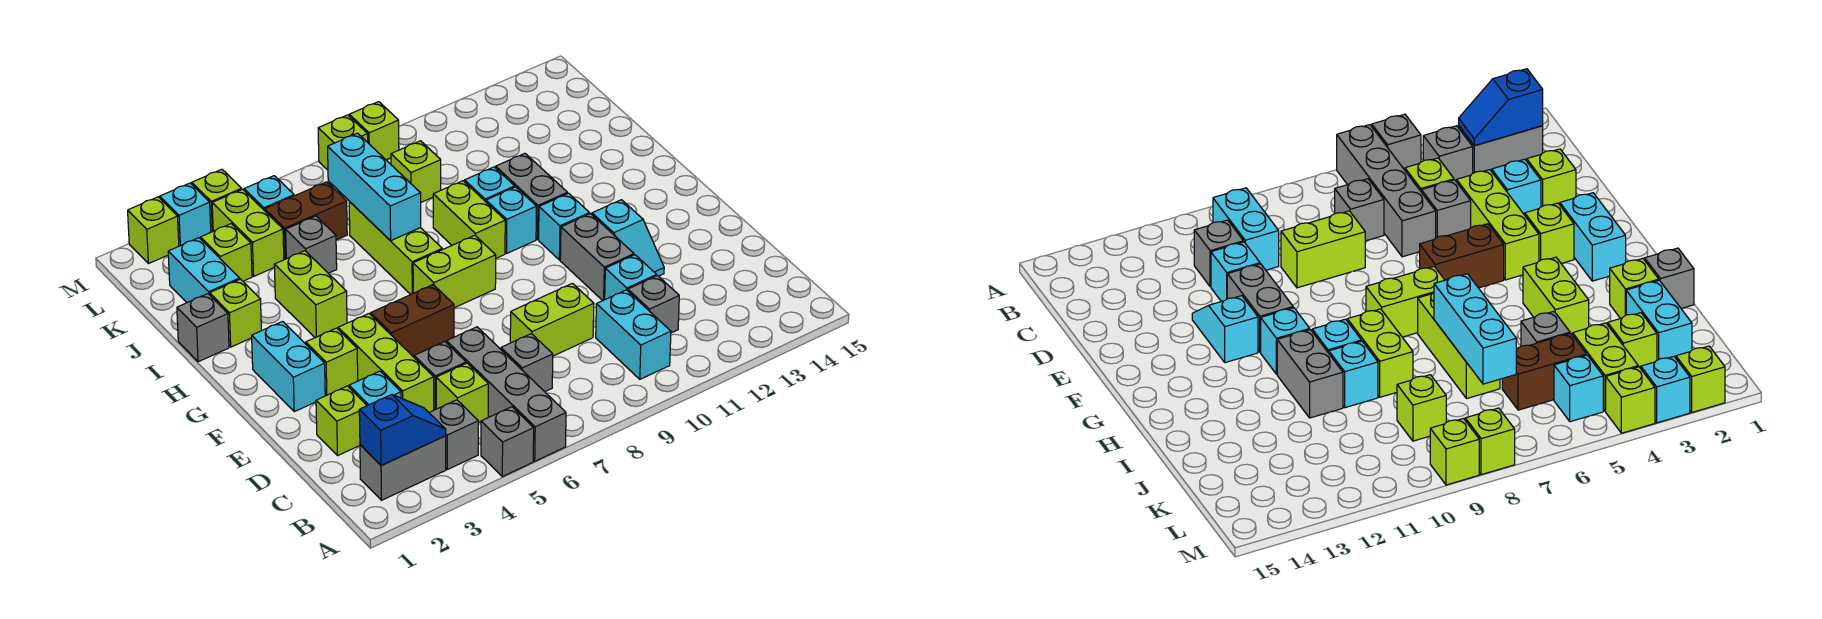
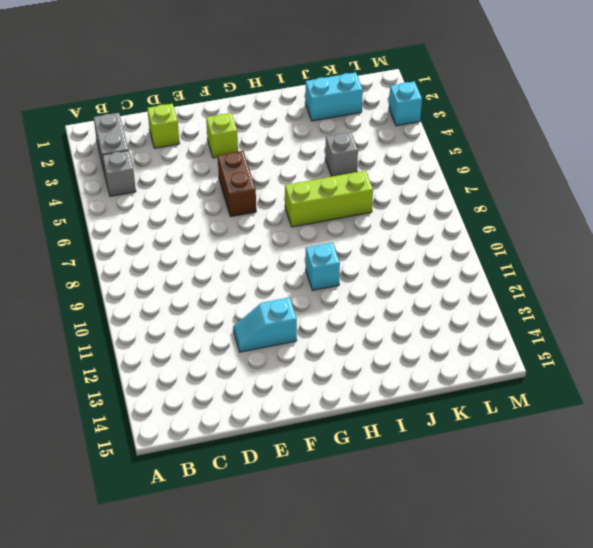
none -> grey brick A5 level 1
none -> grey brick A6:D6 level 1
none -> cyan brick B10:C10 level 1
none -> lime brick C5 level 1

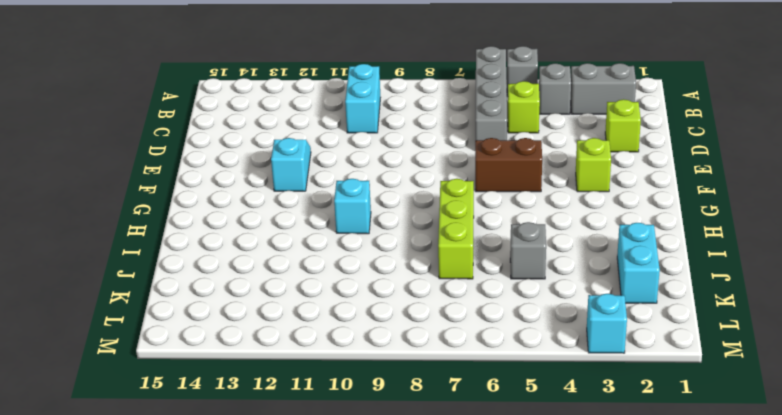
none -> grey brick C7 level 1
none -> grey brick C11 level 1
none -> cyan brick D3 level 1
none -> lime brick D4:F4 level 1

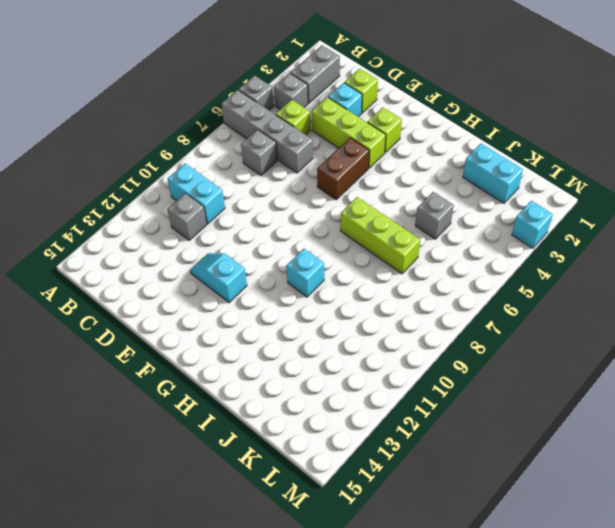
none -> grey brick D5 level 1
none -> lime brick D8:D9 level 1
none -> cyan brick D11 level 1
none -> grey brick E11:F11 level 1

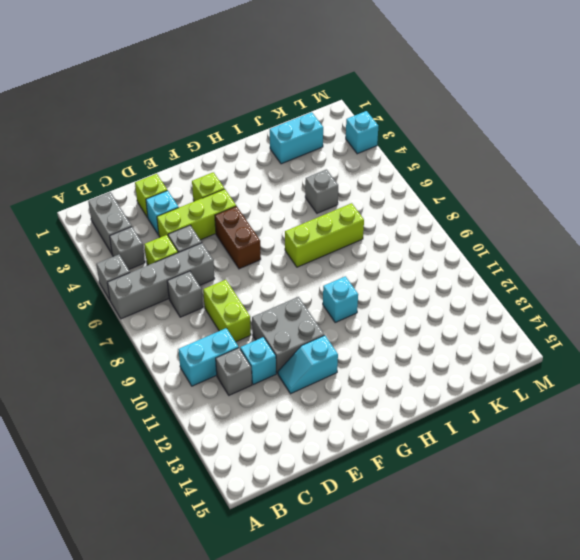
grey brick E10:F11 level 1 -> grey brick E11:F11 level 1
none -> cyan brick F2:G2 level 1
none -> lime brick G7:G8 level 1
none -> cyan brick G11 level 1
none -> lime brick H4:I4 level 1

